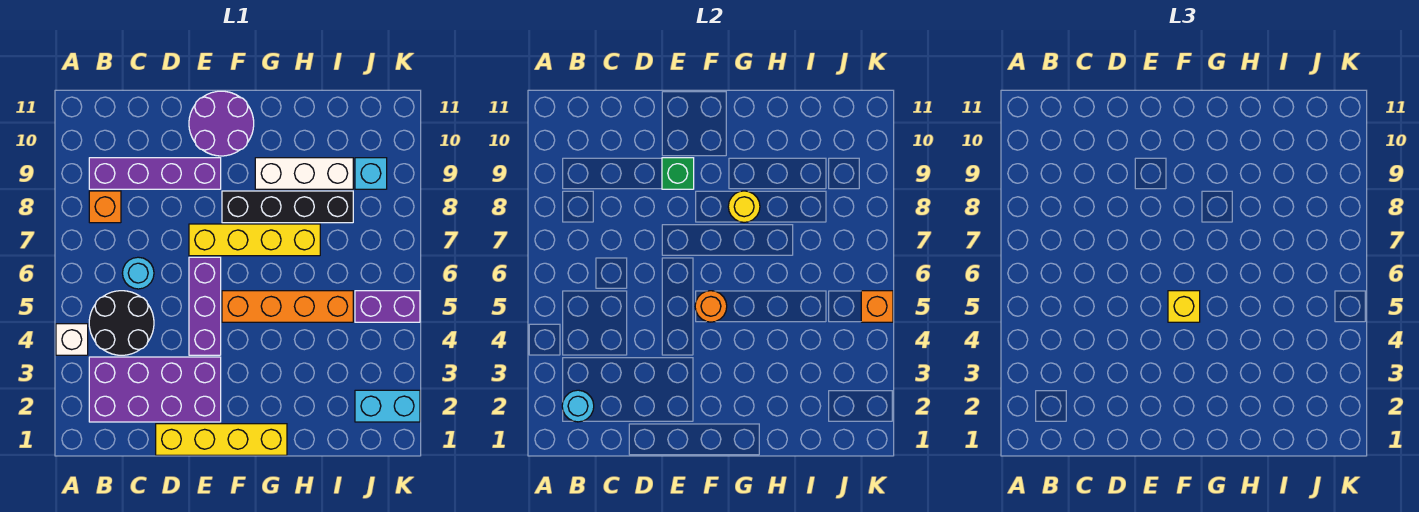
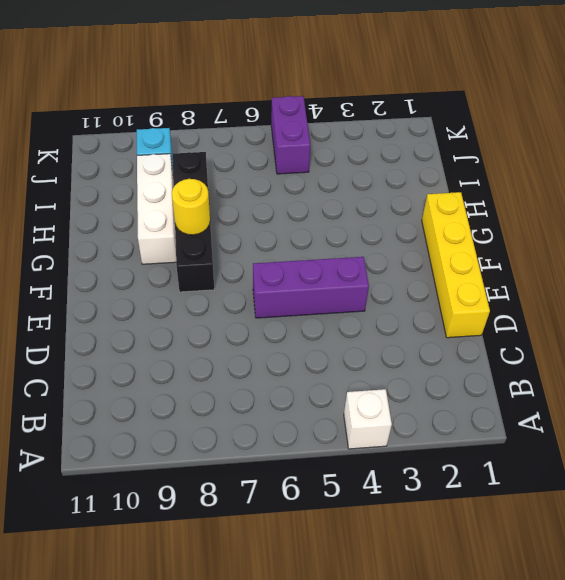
none -> purple brick B2:E3 level 1
none -> black round brick B4:C5 level 1
none -> orange brick B8 level 1

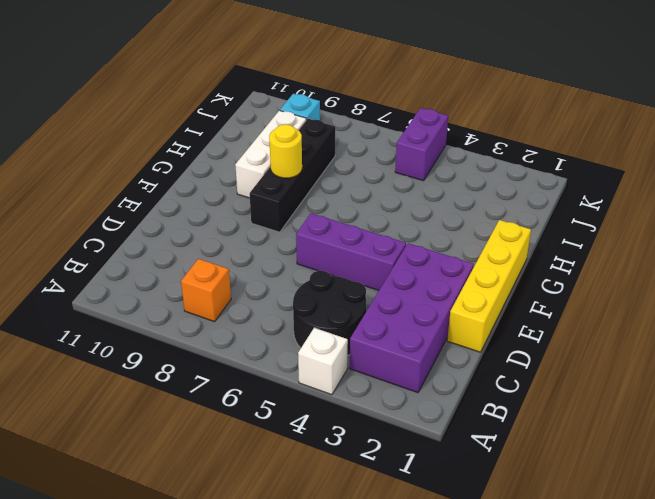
none -> purple brick B9:E9 level 1
none -> cyan round brick C6 level 1
none -> yellow brick E7:H7 level 1

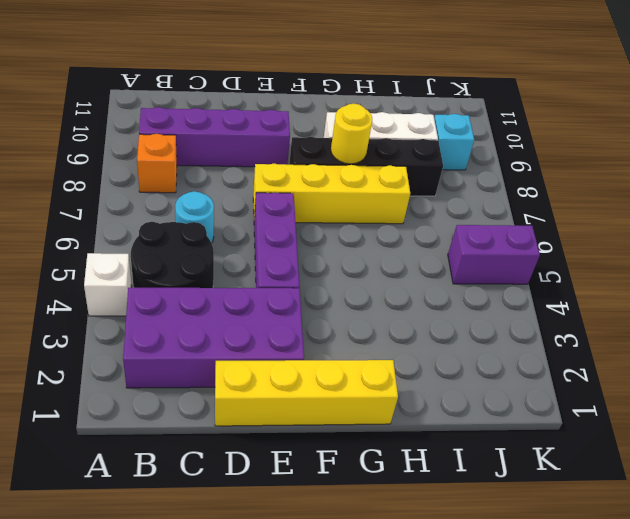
none -> purple round brick E10:F11 level 1
none -> orange brick F5:I5 level 1
none -> cyan brick J2:K2 level 1

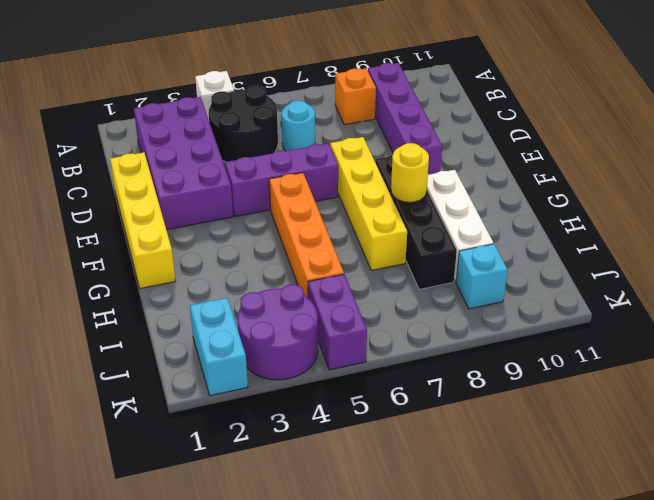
purple round brick J3:K4 level 1 -> purple round brick E10:F11 level 1
none -> cyan round brick B2 level 2
none -> green brick E9 level 2
none -> orange round brick F5 level 2

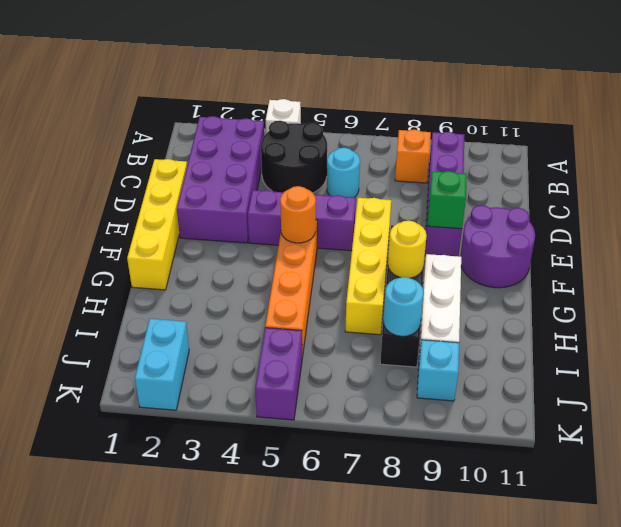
cyan round brick I8 level 2 -> cyan round brick B2 level 2
none -> orange brick K5 level 2
none -> yellow brick F5 level 3

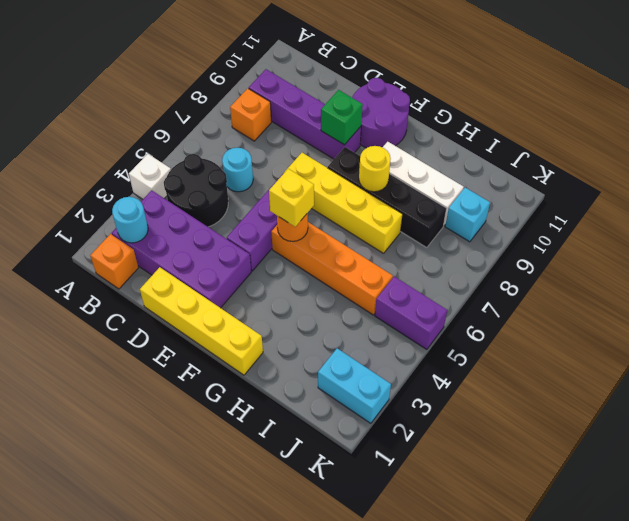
orange brick B1 level 1 -> orange brick K5 level 2

